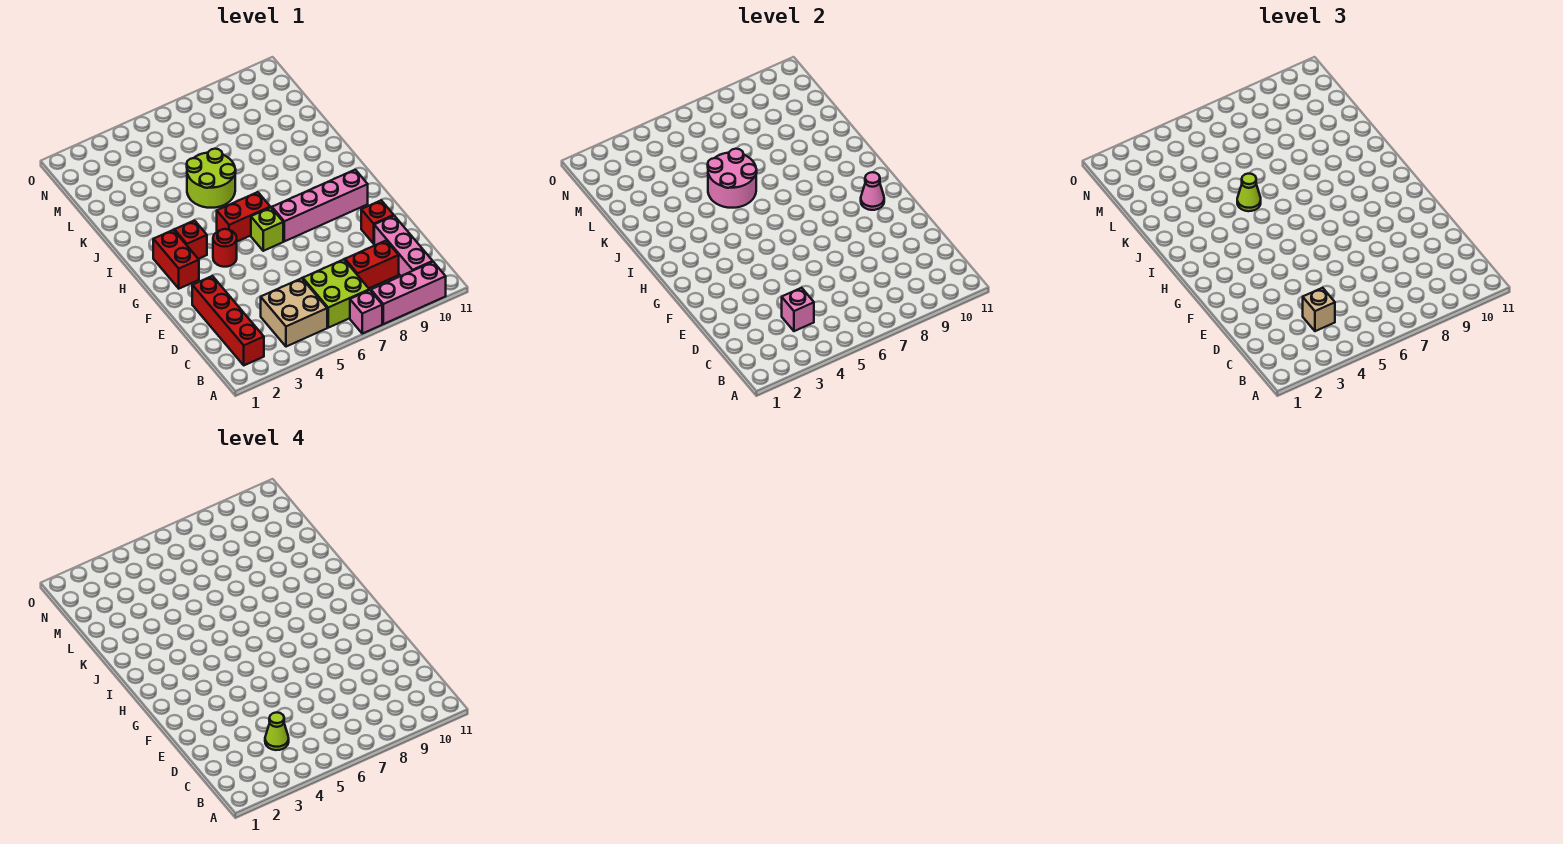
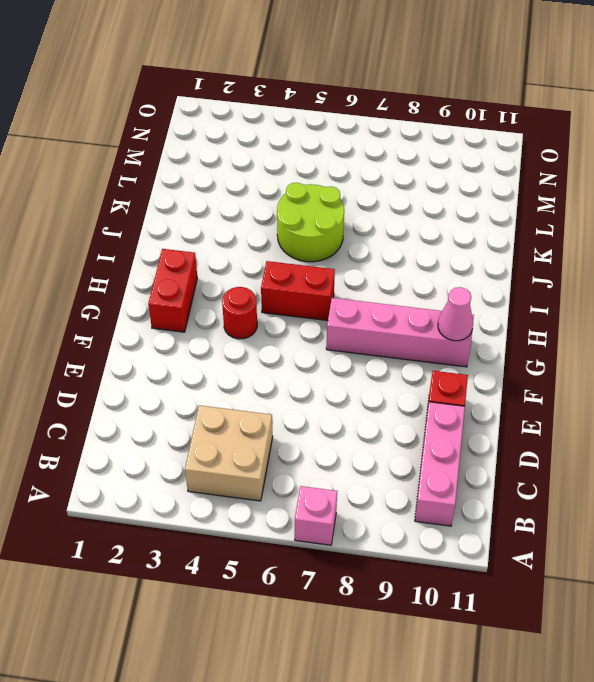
none -> pink brick A8:A10 level 1
none -> red brick B2:E2 level 1
none -> lime brick B6:C7 level 1

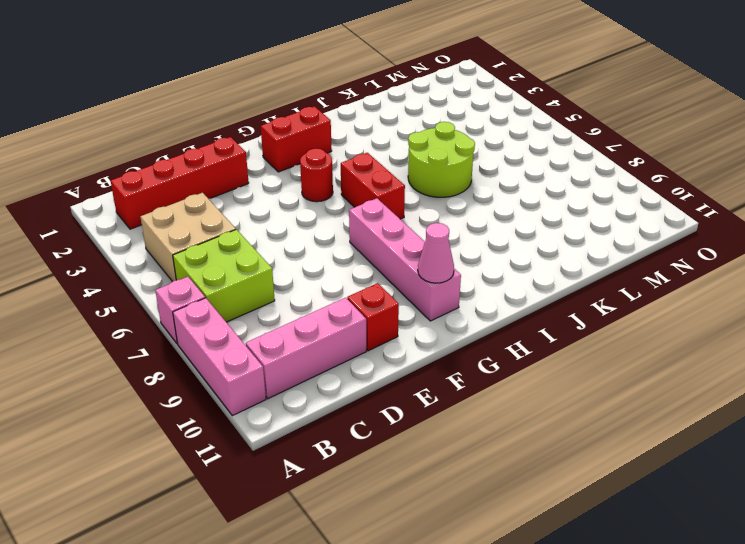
none -> red brick C8:C9 level 1
none -> lime brick G6 level 1
none -> red brick H3 level 1

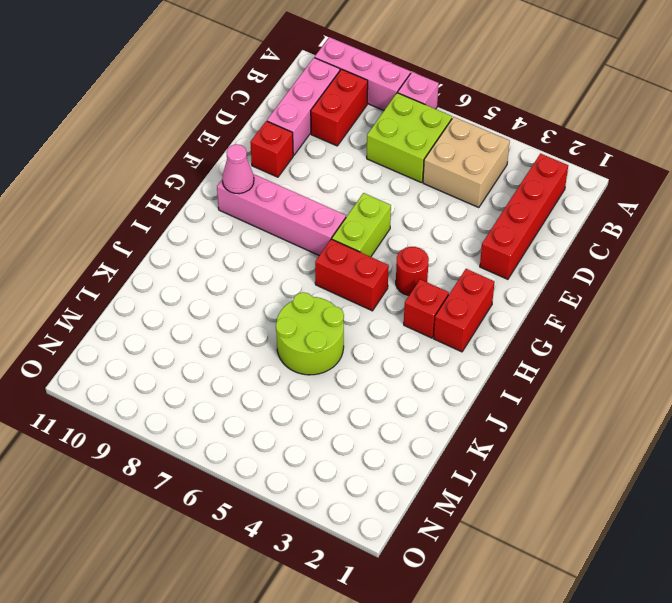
red brick B9:C9 level 1 -> red brick C8:C9 level 1
lime brick F6:G6 level 1 -> lime brick G6 level 1
none -> pink brick C4 level 2
none -> pink round brick J5:K6 level 2
none -> tan brick C4 level 3

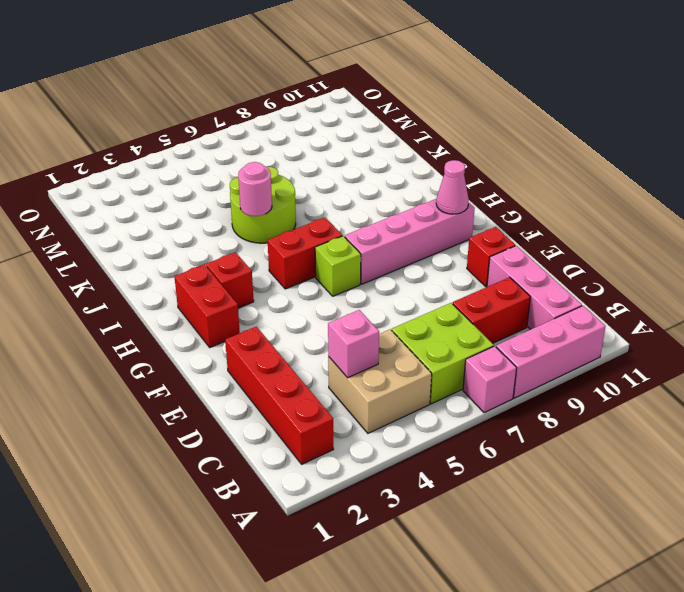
pink round brick J5 level 2 -> pink round brick J5:K6 level 2
none -> red round brick G4 level 1
none -> tan brick C4 level 3
none -> lime cone J5 level 3

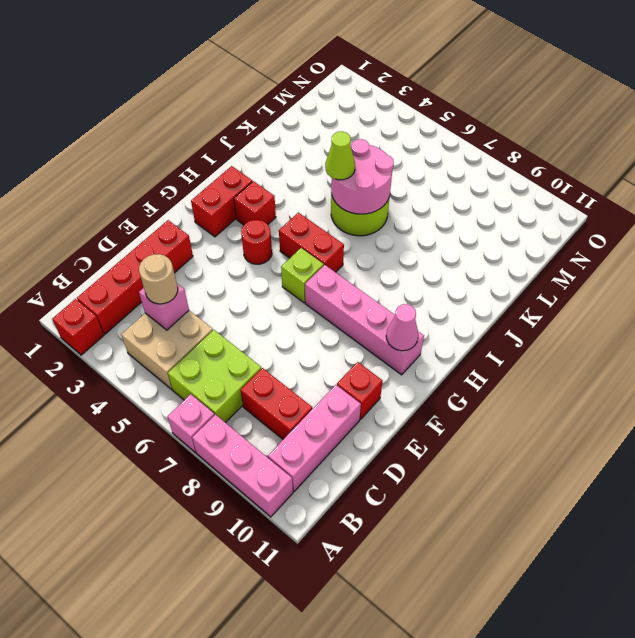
red brick A2 level 1 -> none
tan round brick C4 level 3 -> tan brick C4 level 3
none -> lime cone C4 level 4

